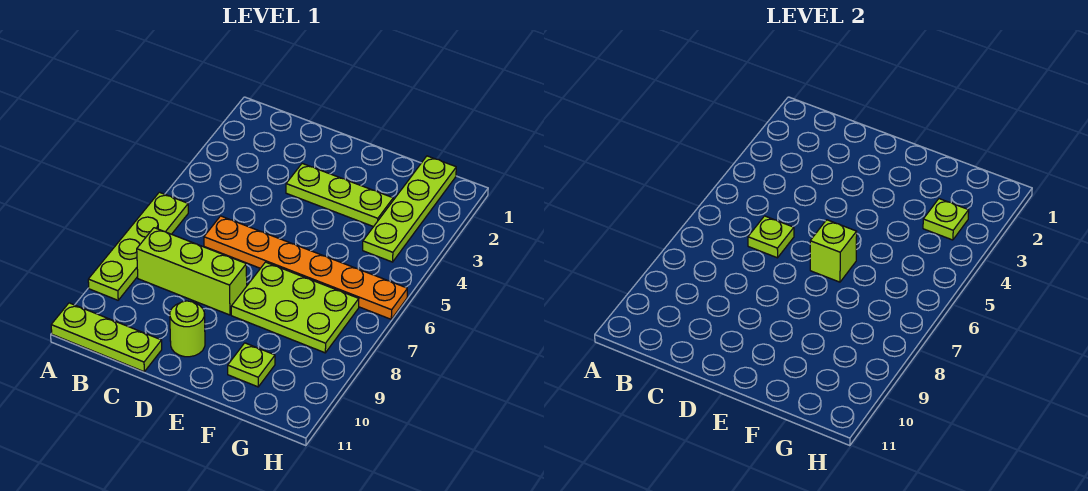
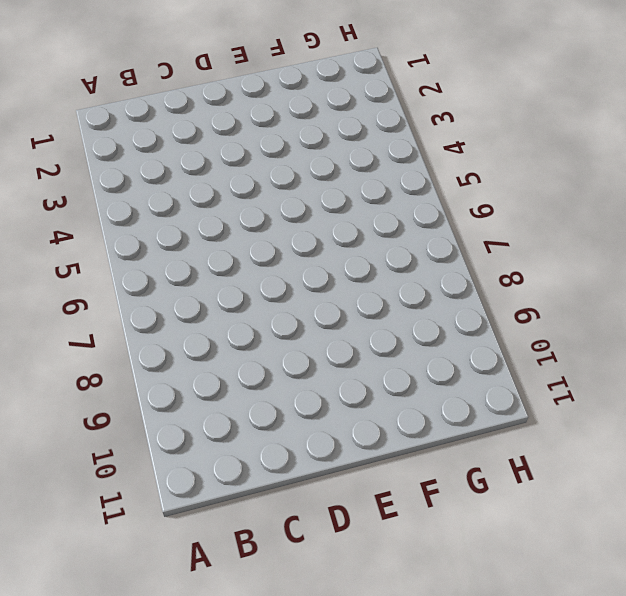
none -> lime plate A6:A9 level 1
none -> lime plate A11:C11 level 1
none -> lime brick B8:D8 level 1

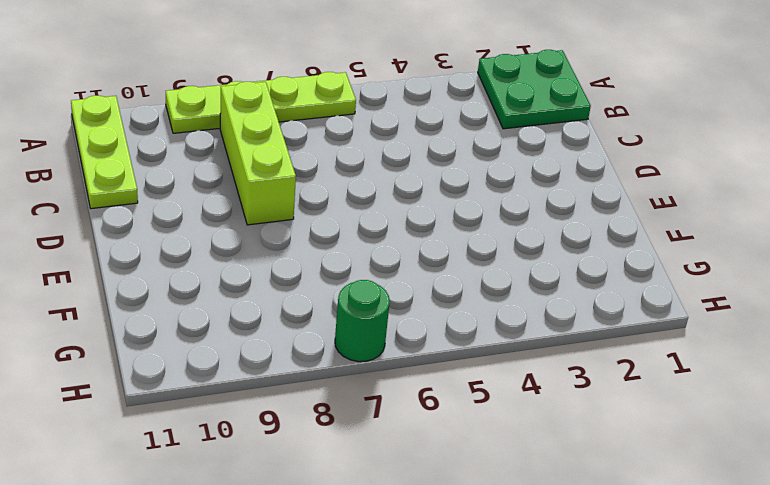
green plate A1:B2 level 1 -> none
green round brick H7 level 1 -> none
none -> orange plate C6:H6 level 1
none -> lime plate D3:F3 level 1
none -> lime round brick D10 level 1

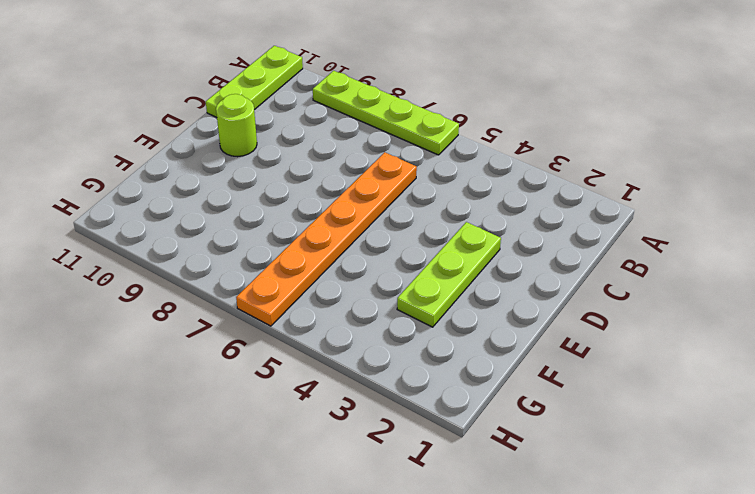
none -> lime brick B8:D8 level 1
none -> lime plate E7:G8 level 1
none -> lime plate F10 level 1

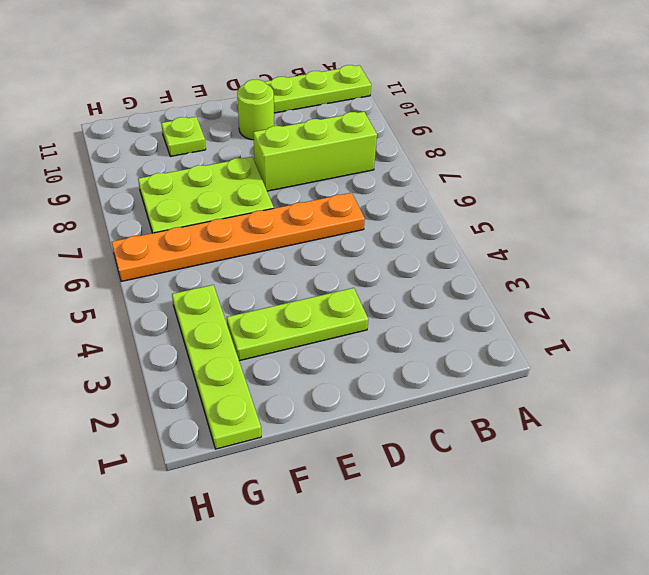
none -> lime plate A6:A9 level 1
none -> lime plate C6 level 2
none -> lime brick E6 level 2

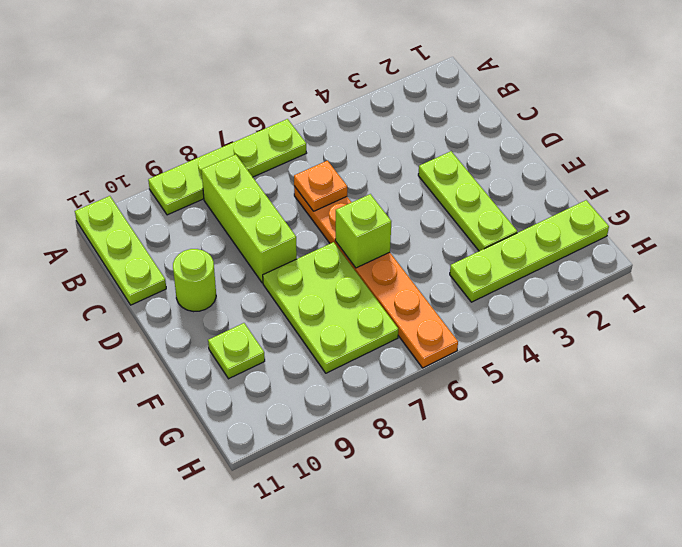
orange plate C6 level 2 -> lime plate C6 level 2
none -> lime plate G3 level 2

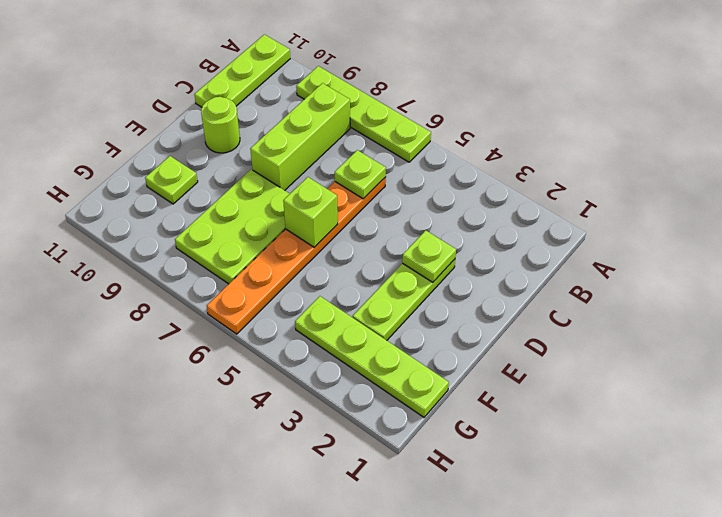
lime plate D3 level 2 -> lime plate G3 level 2

